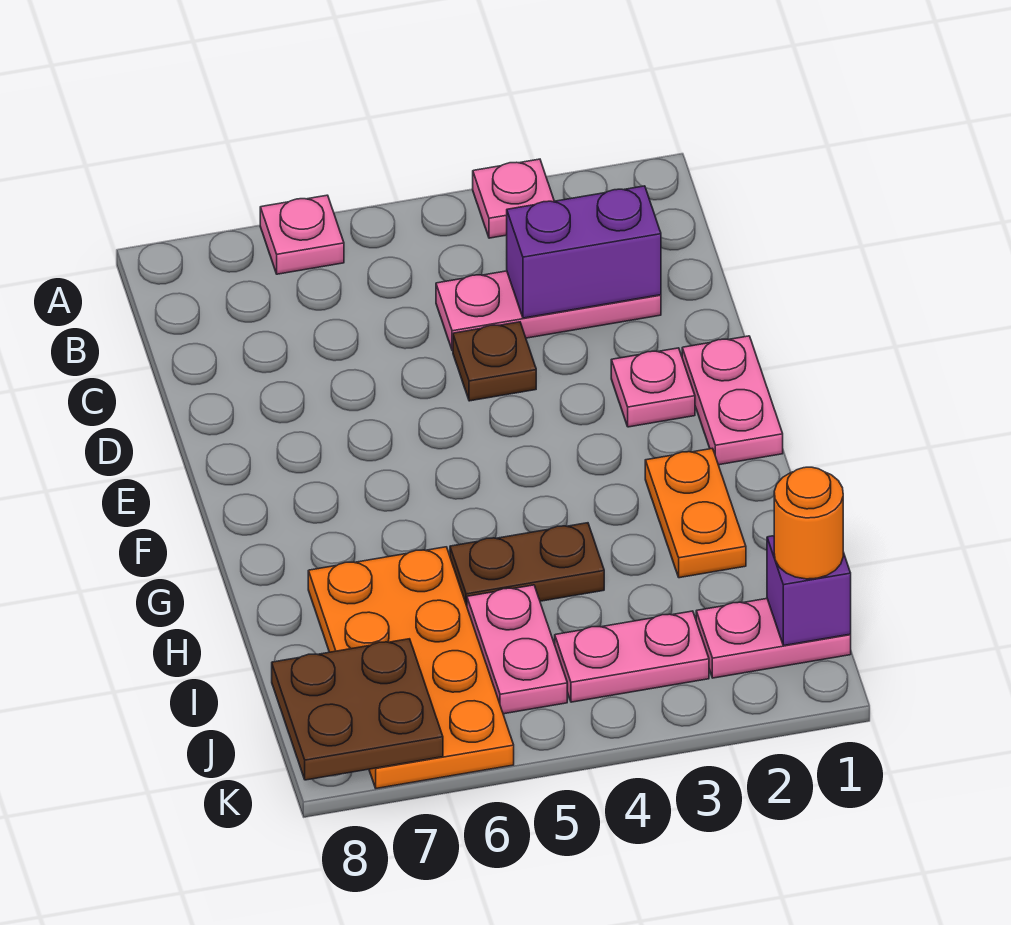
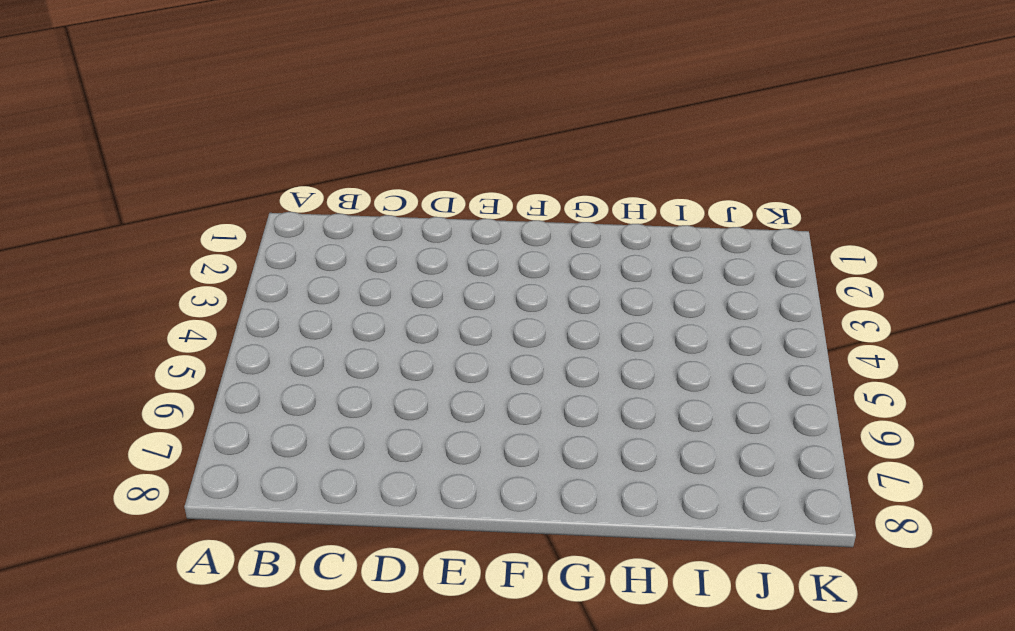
none -> pink plate A3 level 1
none -> pink plate A6 level 1
none -> pink plate C2:C4 level 1

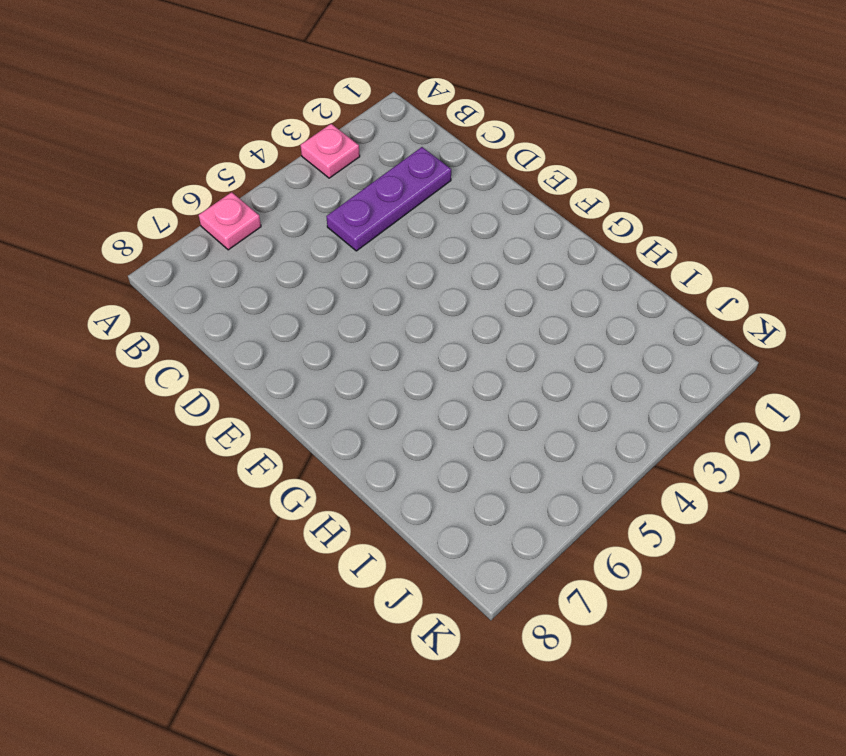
purple plate C2:C4 level 1 -> pink plate C2:C4 level 1
none -> brown plate D4 level 1
none -> pink plate E1:F1 level 1
none -> pink plate E2 level 1

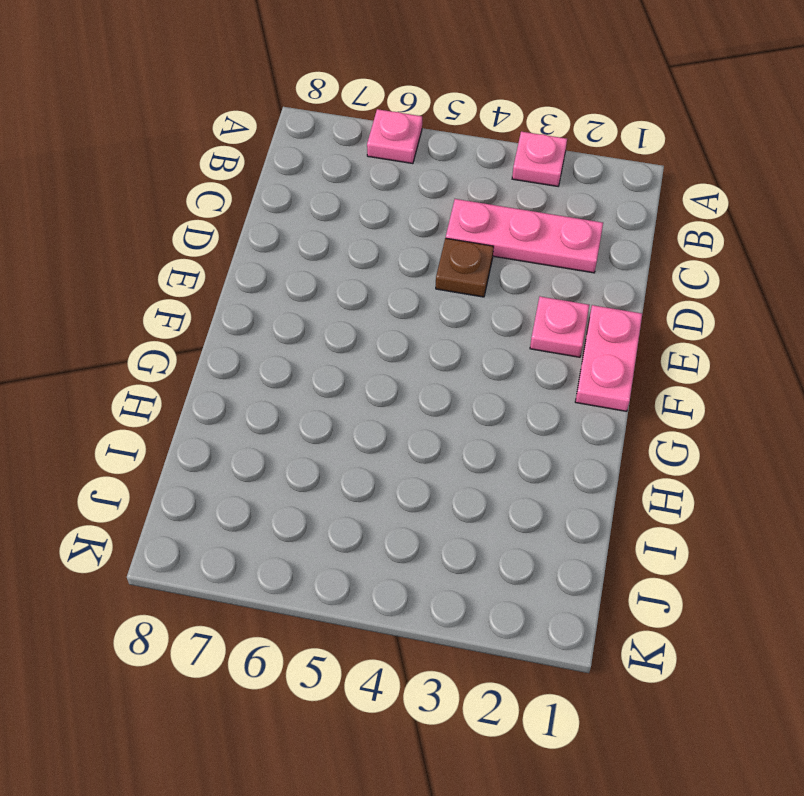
none -> orange plate G2:H2 level 1
none -> brown plate H4:H5 level 1
none -> orange plate H6:K7 level 1

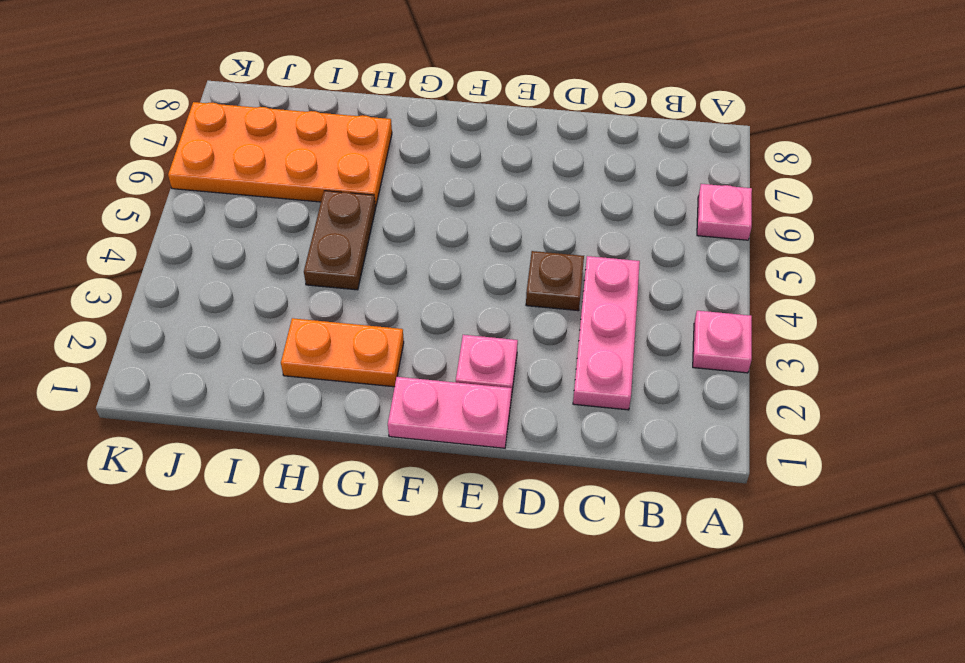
none -> pink plate I5:J5 level 1
none -> pink plate J1:J2 level 1
none -> pink plate J3:J4 level 1

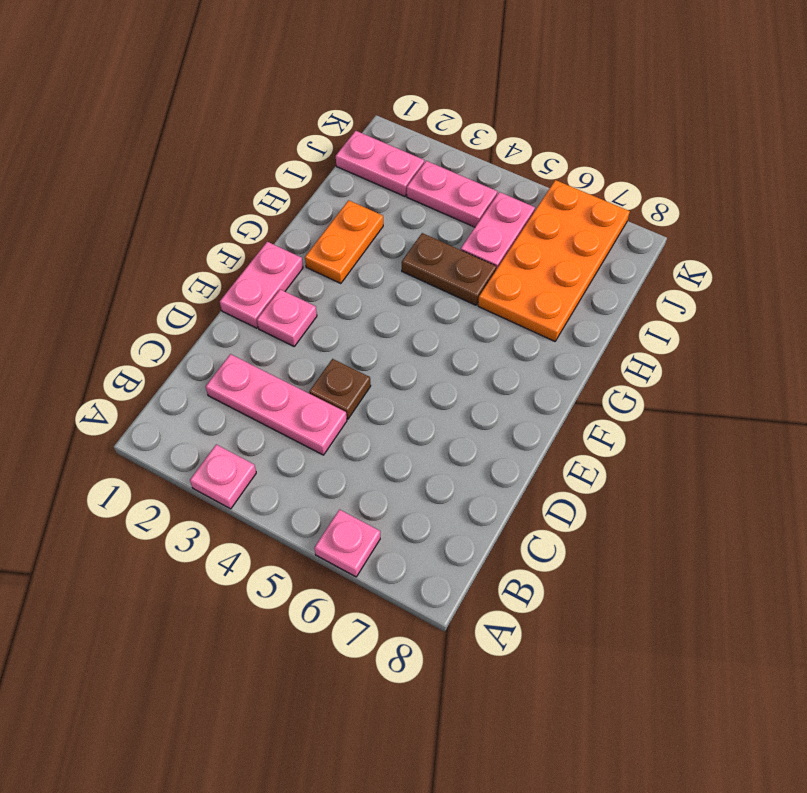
none -> purple brick C2:C3 level 2
none -> purple brick J1 level 2
none -> brown plate J7:K8 level 2

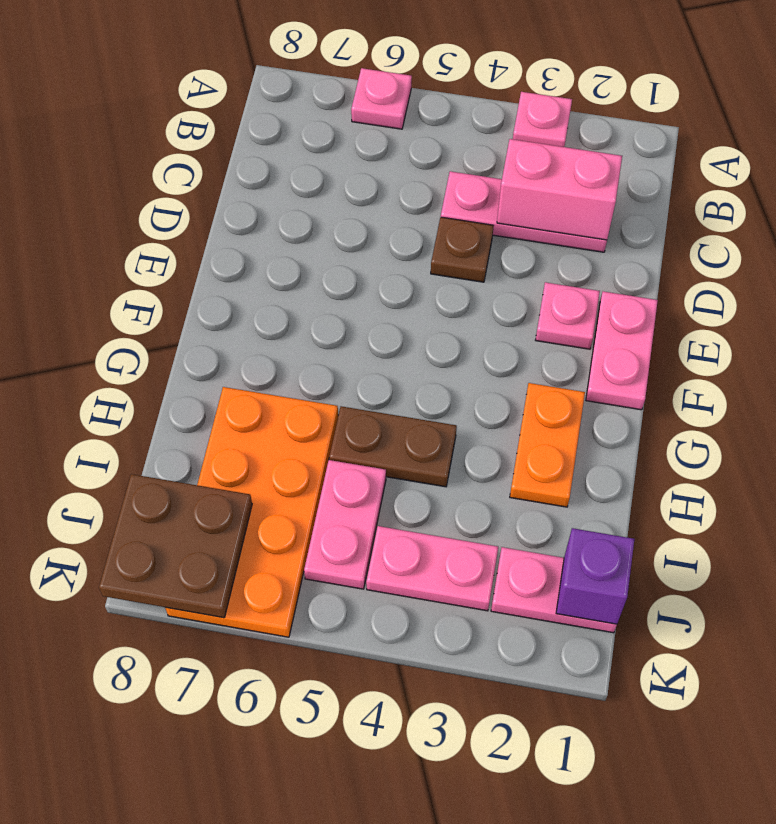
pink brick C2:C3 level 2 -> purple brick C2:C3 level 2
none -> orange round brick J1 level 3

